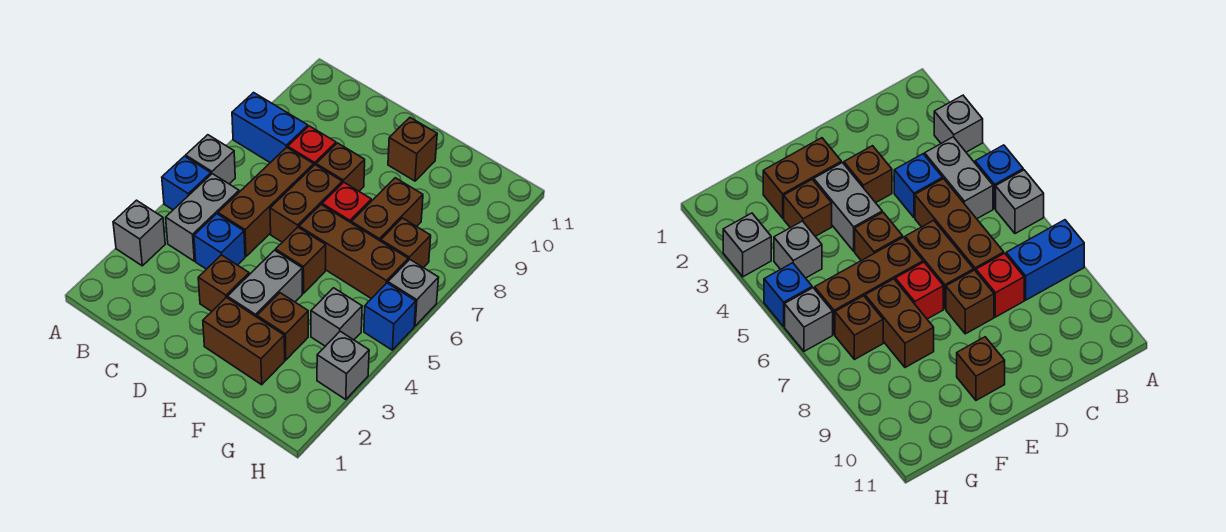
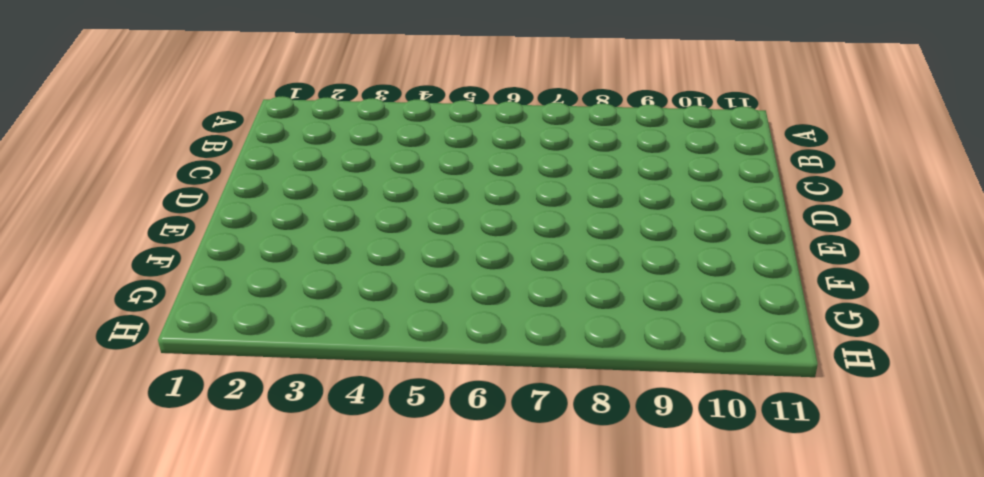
none -> grey brick A3 level 1
none -> blue brick A5 level 1
none -> grey brick A6 level 1

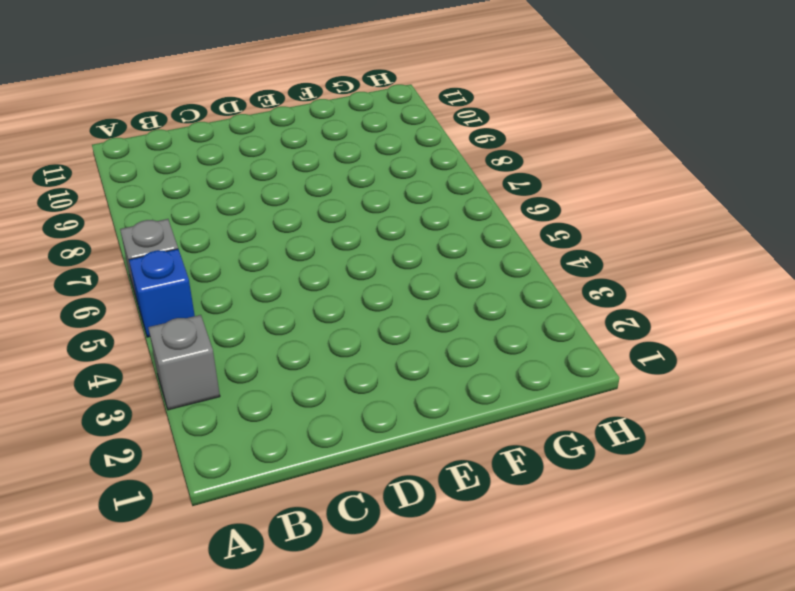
none -> blue brick A8:B8 level 1
none -> grey brick B4:B5 level 1
none -> blue brick C4 level 1

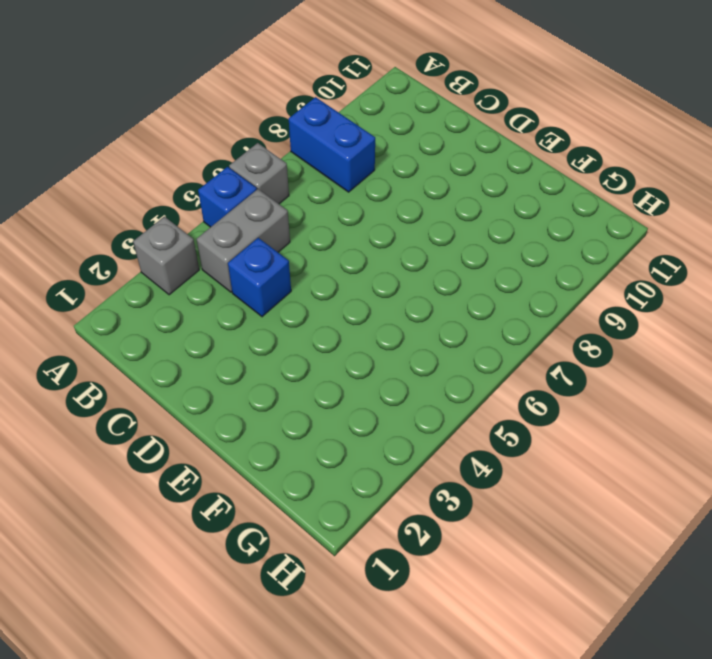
none -> brown brick C5:C7 level 1
none -> red brick C8 level 1
none -> brown brick D3 level 1

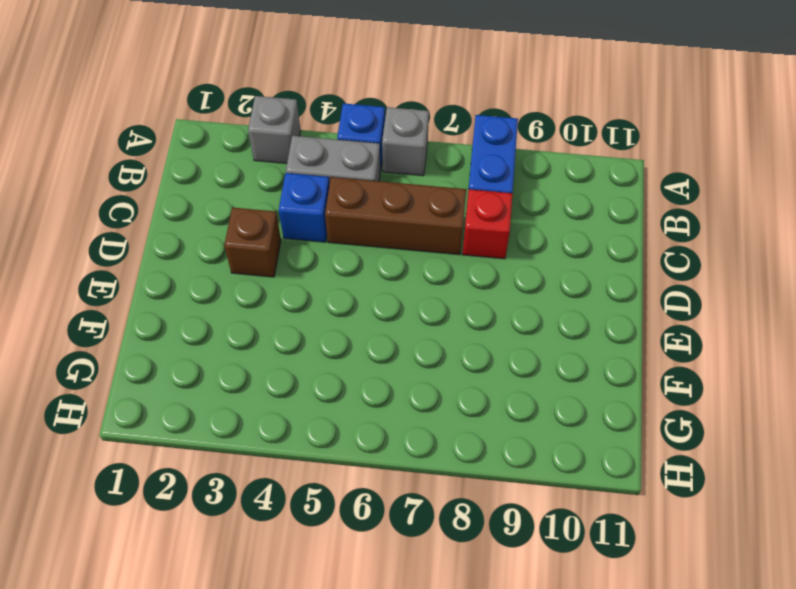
none -> brown brick D6:D7 level 1
none -> brown brick D8 level 1
none -> brown brick E2:F2 level 1

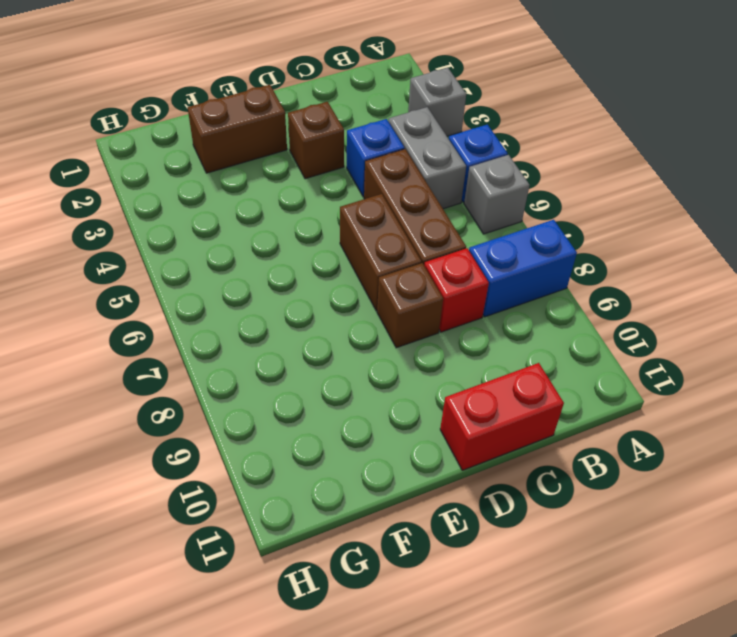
red brick C11:D11 level 1 -> none
none -> grey brick E3:E4 level 1
none -> brown brick E5 level 1
none -> brown brick E6:G6 level 1

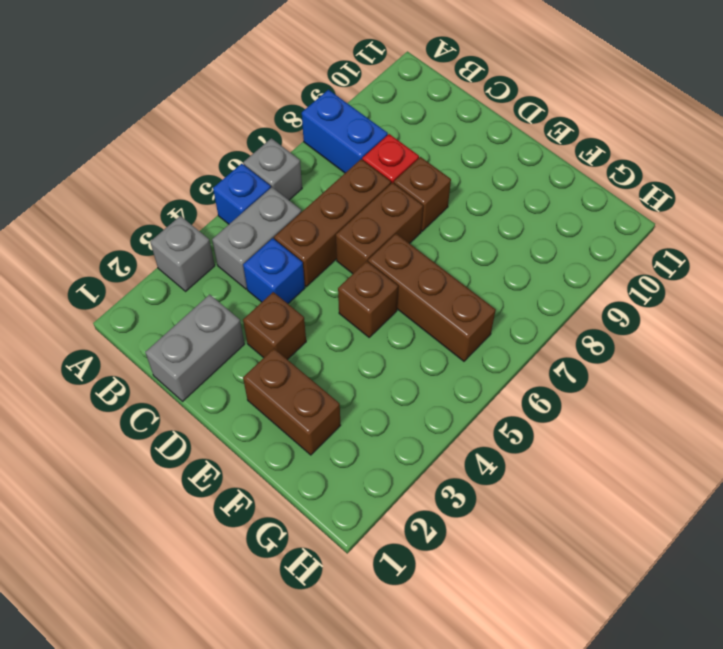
grey brick C1:C2 level 1 -> grey brick E3:E4 level 1
none -> red brick E7 level 1
none -> brown brick E10 level 1
none -> brown brick F3 level 1

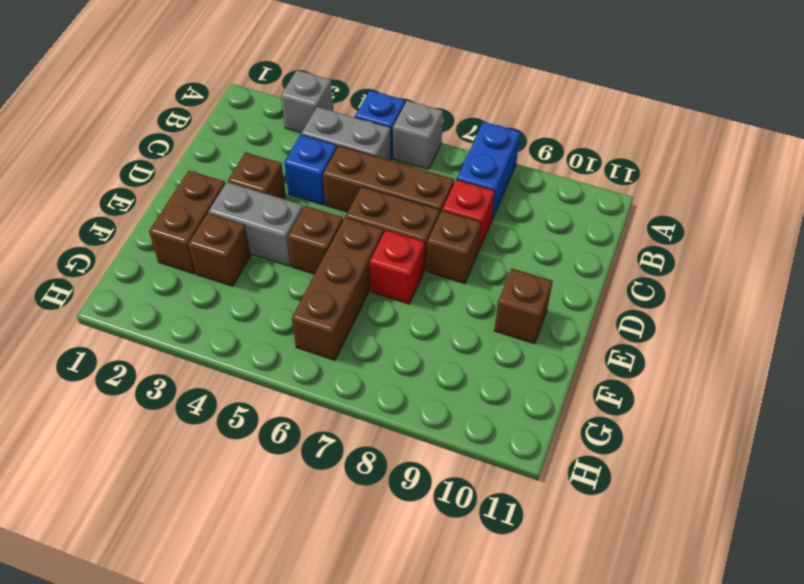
none -> brown brick F7:F8 level 1
none -> grey brick G4 level 1
none -> brown brick G7 level 1

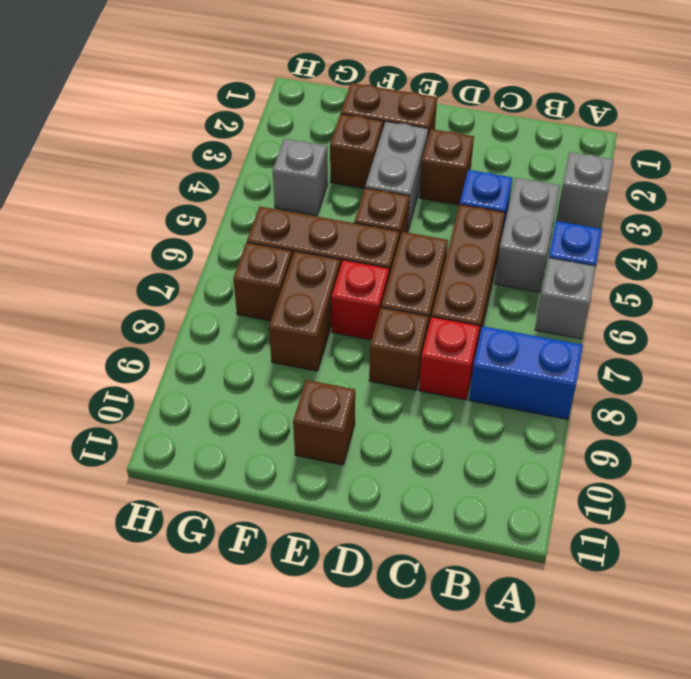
none -> grey brick H3 level 1
none -> blue brick H5 level 1
none -> grey brick H6 level 1

